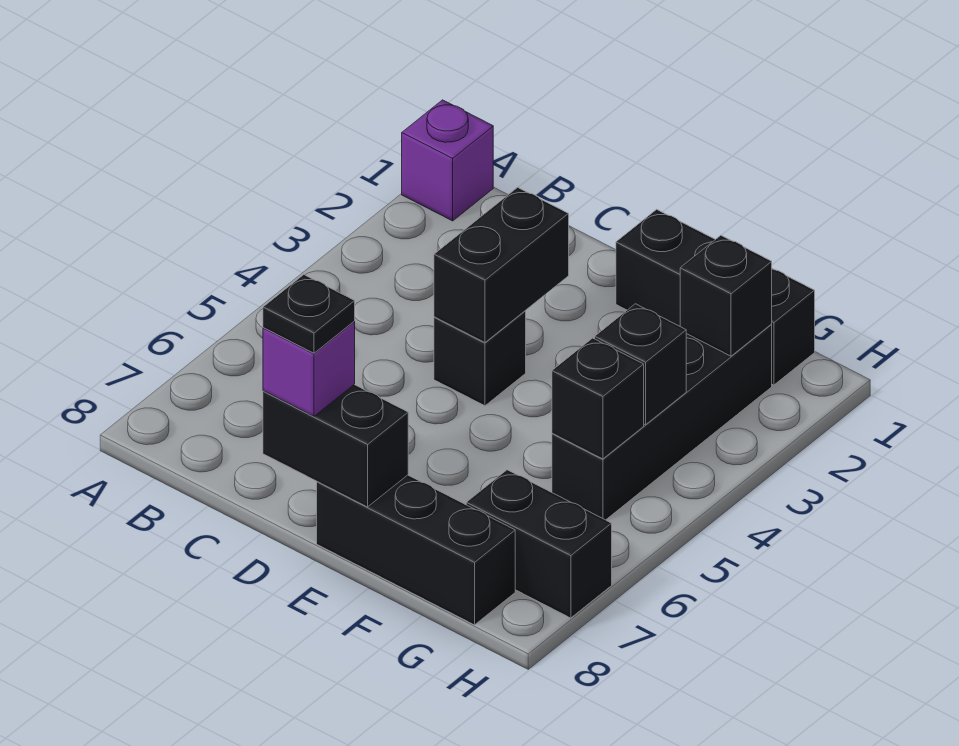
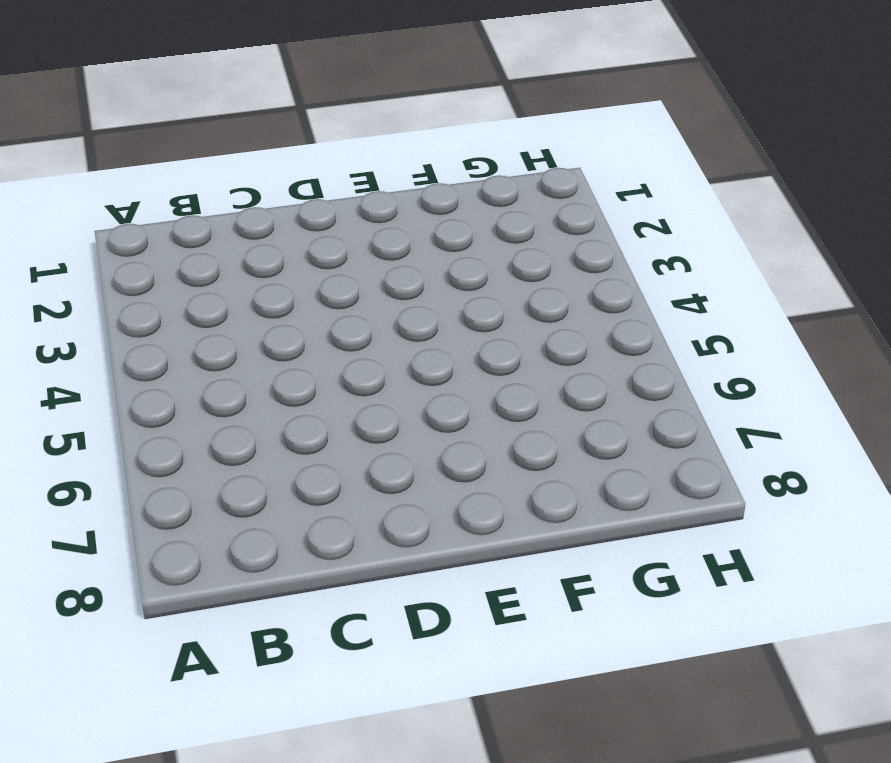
none -> purple brick A1 level 1
none -> black brick D4 level 1
none -> black brick E1:G1 level 1

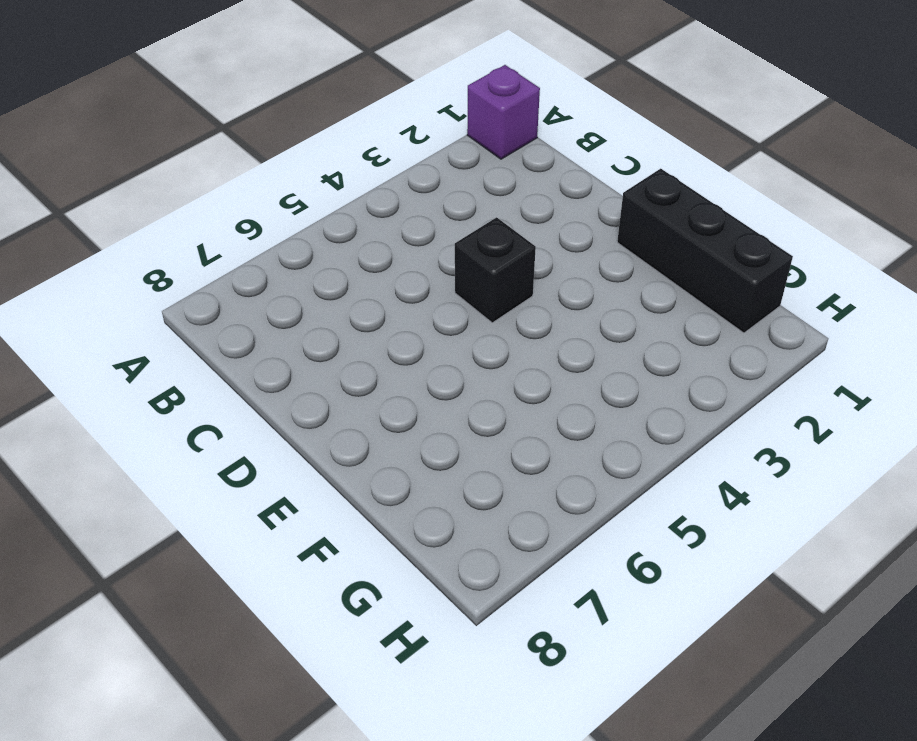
none -> black brick E8:G8 level 1
none -> black brick G2:G5 level 1
none -> black brick G7:H7 level 1

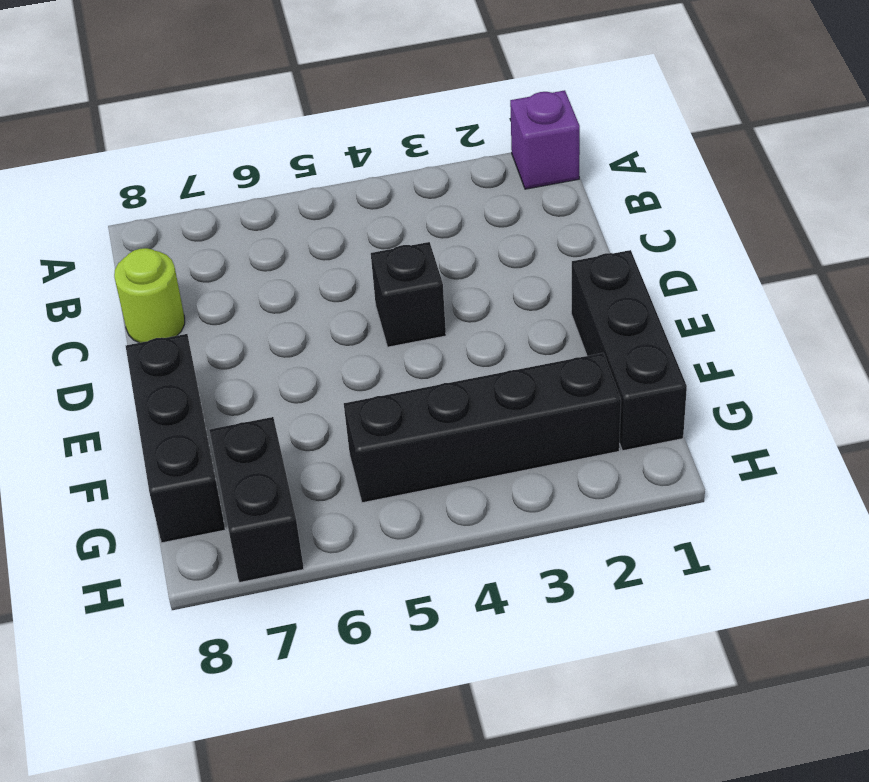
lime round brick C8 level 1 -> none
none -> black brick D3:D4 level 2
none -> black brick D8:E8 level 2
none -> black brick G2 level 2

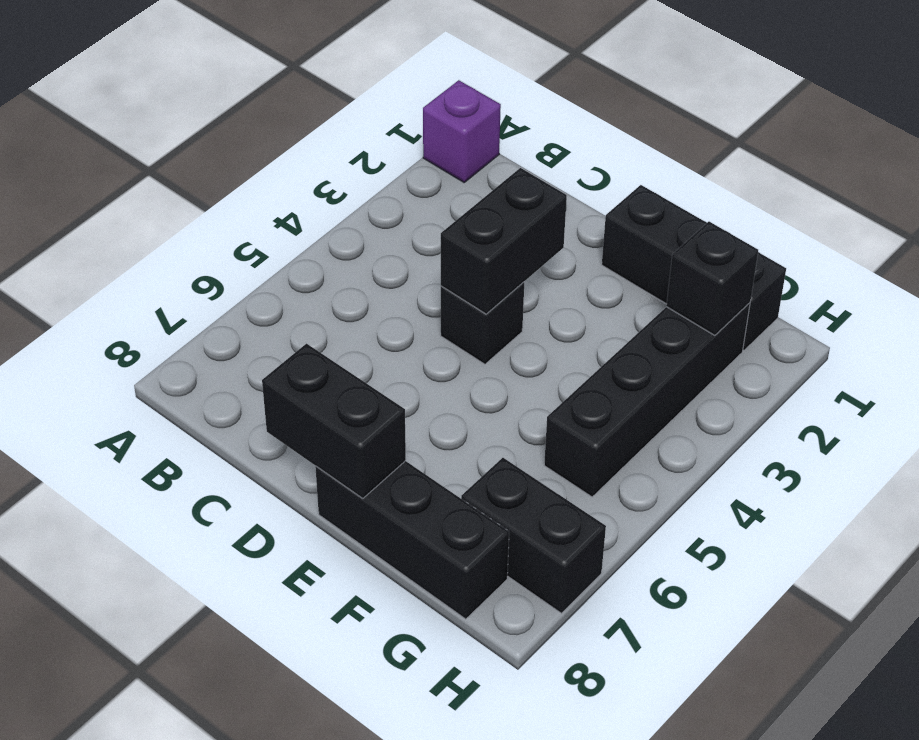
none -> black brick G4 level 2
none -> black brick G5 level 2
none -> purple brick D8 level 3

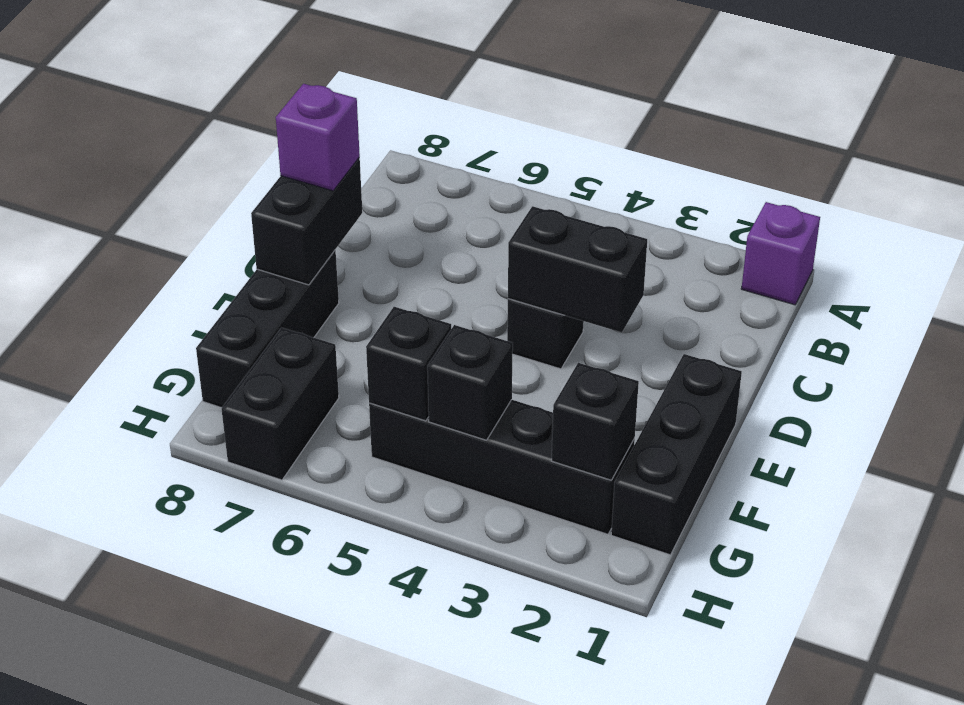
none -> black plate D8 level 4

